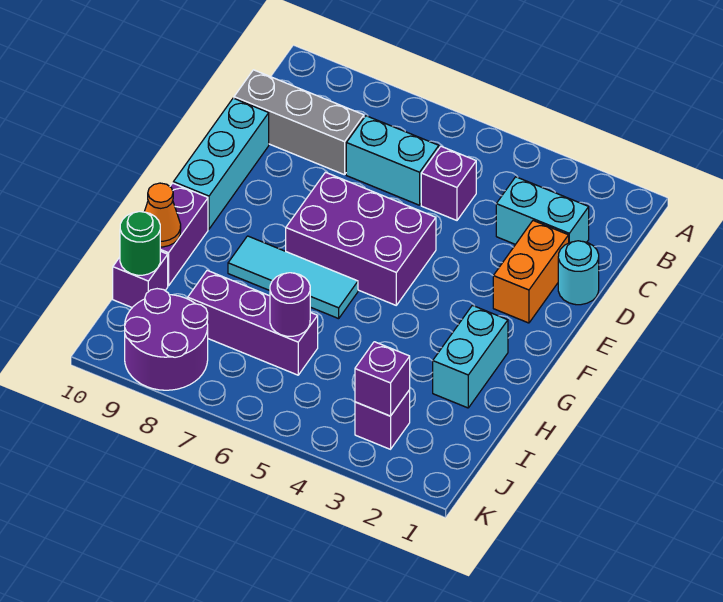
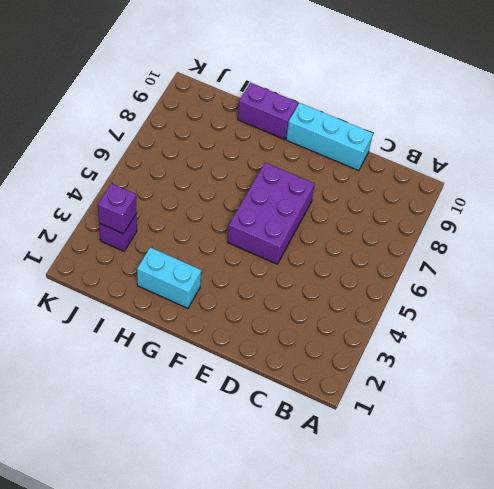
none -> cyan brick C2:C3 level 1
none -> purple brick C5 level 1
none -> cyan brick C6:C7 level 1

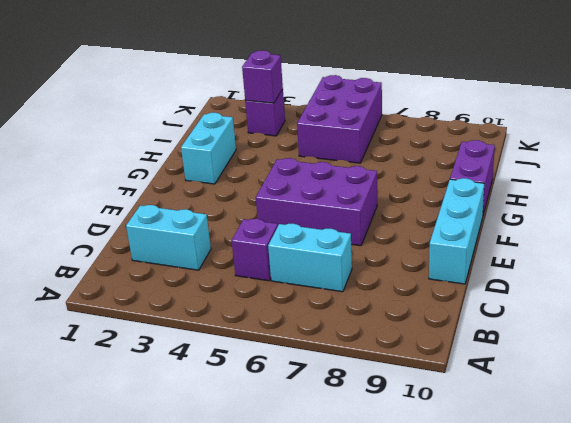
purple brick I5:K6 level 1 -> purple brick I6:I8 level 1
none -> grey brick C8:C10 level 1
none -> cyan round brick D1 level 1
none -> orange brick D2:E2 level 1

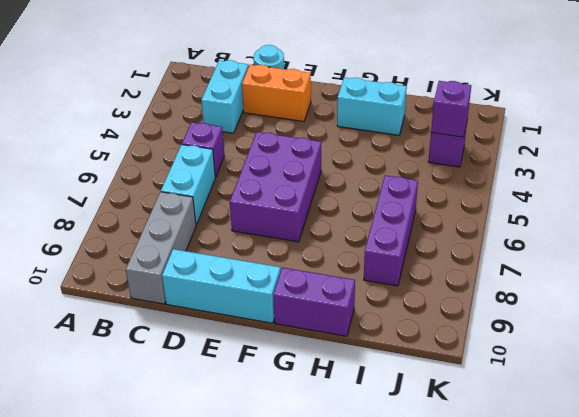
none -> cyan tile G6:G8 level 1
none -> purple brick I10 level 1
none -> purple round brick J8:K9 level 1

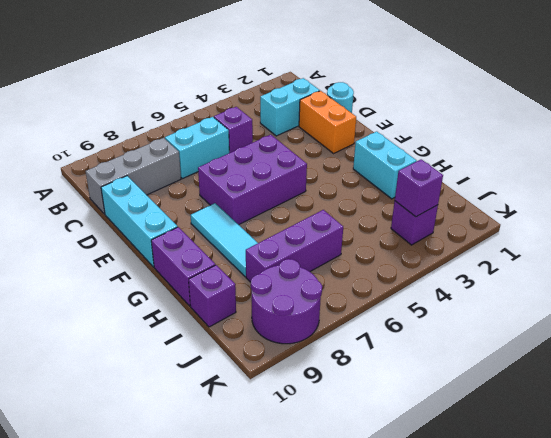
cyan tile F8:H8 level 1 -> cyan tile G6:G8 level 1
none -> orange cone H10 level 2
none -> purple round brick I6 level 2
none -> green round brick I10 level 2

